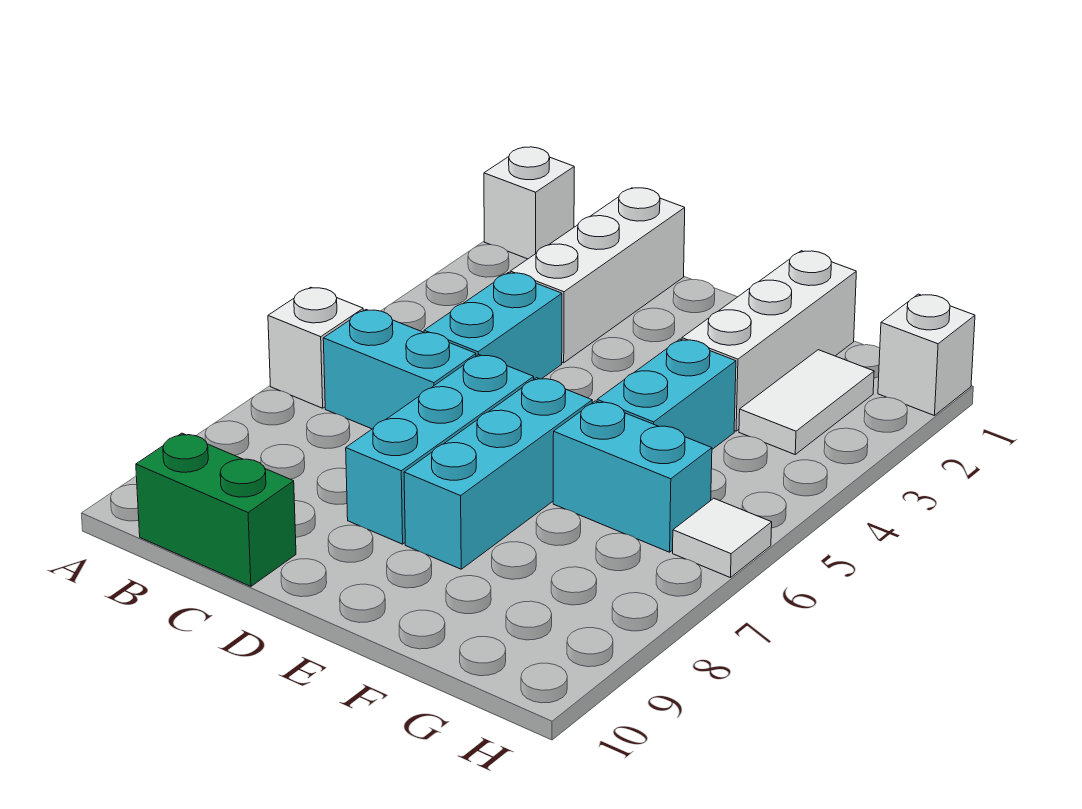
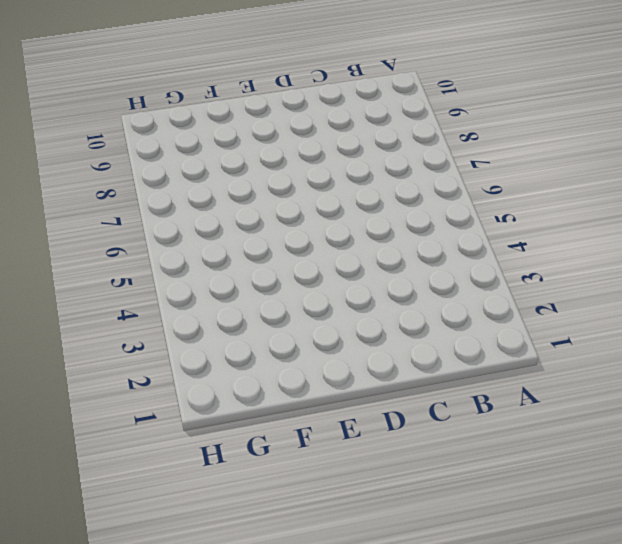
none -> white brick A1 level 1
none -> white brick A6 level 1
none -> cyan brick B6:C6 level 1

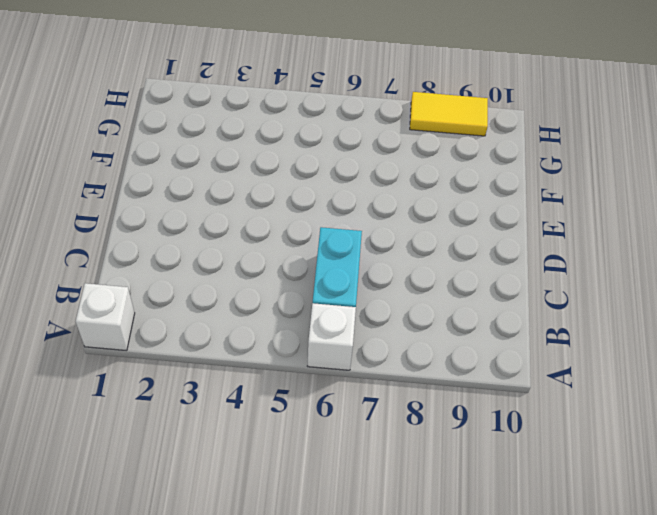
yellow tile H8:H9 level 1 -> none
none -> green brick B10:C10 level 1
none -> white brick C1:C3 level 1
none -> cyan brick C4:C5 level 1

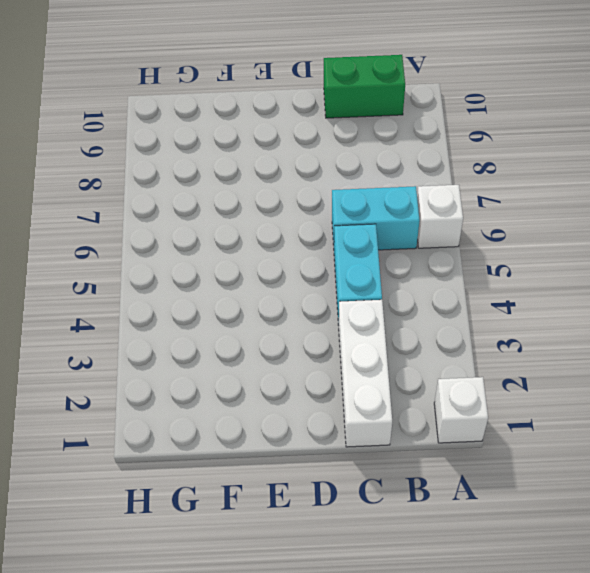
none -> cyan brick D6:D8 level 1
none -> cyan brick E6:E8 level 1
none -> white brick F1:F3 level 1

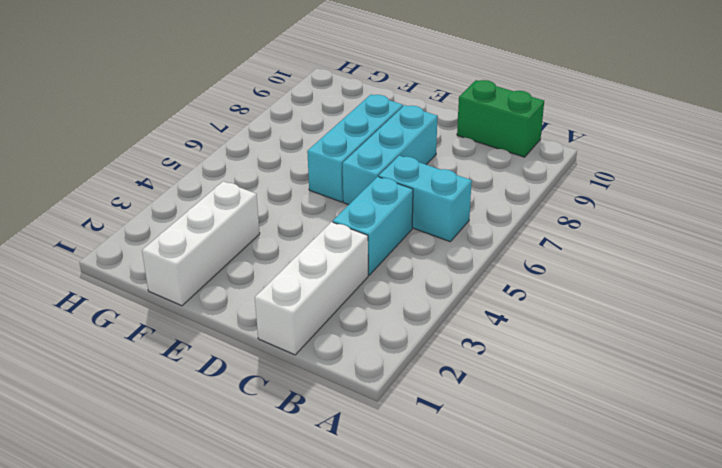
none -> white brick A1 level 1
none -> white brick A6 level 1
none -> cyan brick F4:F5 level 1

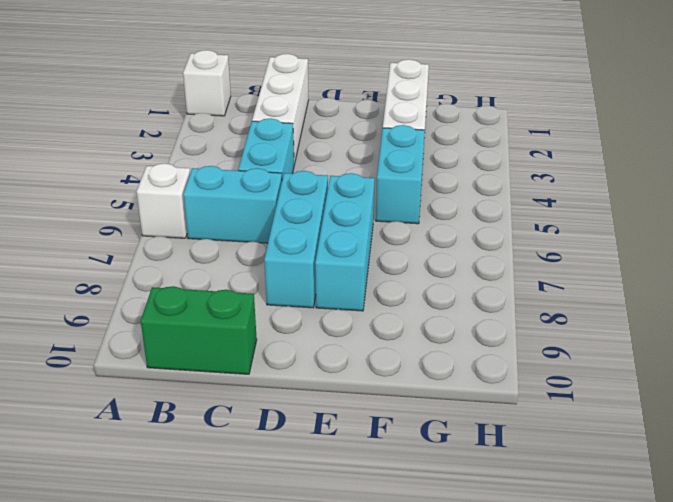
none -> cyan brick F6:G6 level 1
none -> white tile G2:G3 level 1
none -> white brick H1 level 1

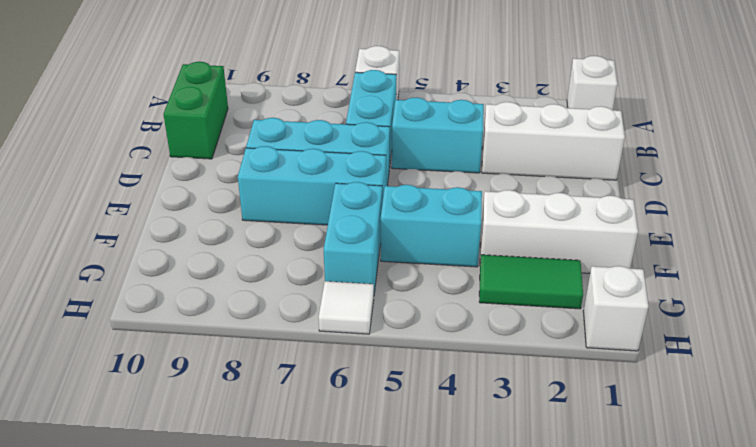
green tile G2:G3 level 1 -> white tile G2:G3 level 1

